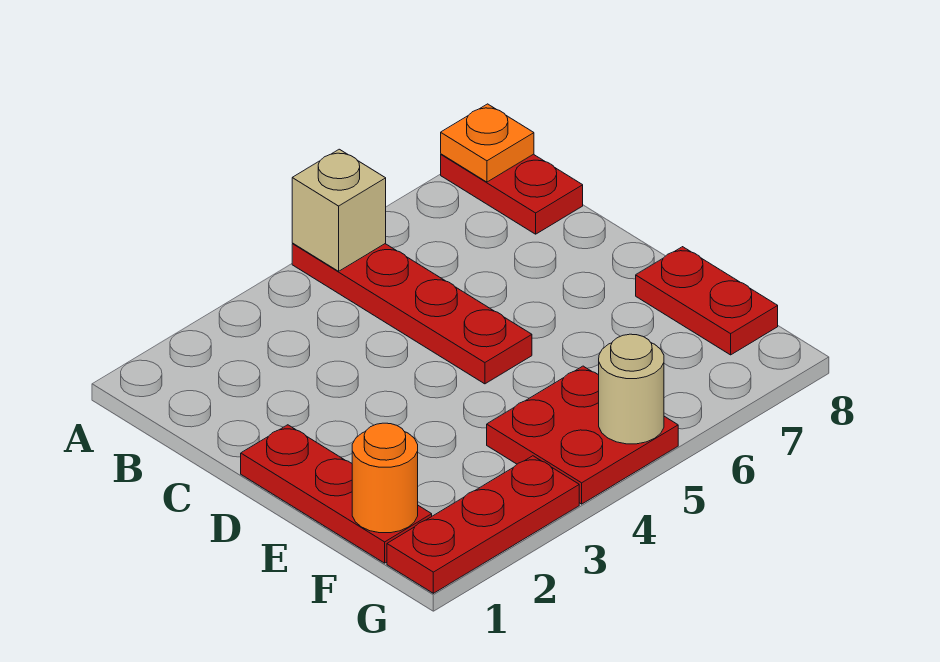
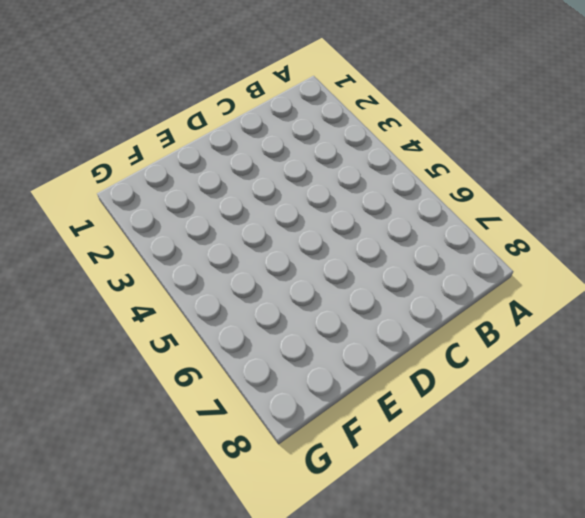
none -> red plate A5:D5 level 1
none -> red plate A8:B8 level 1

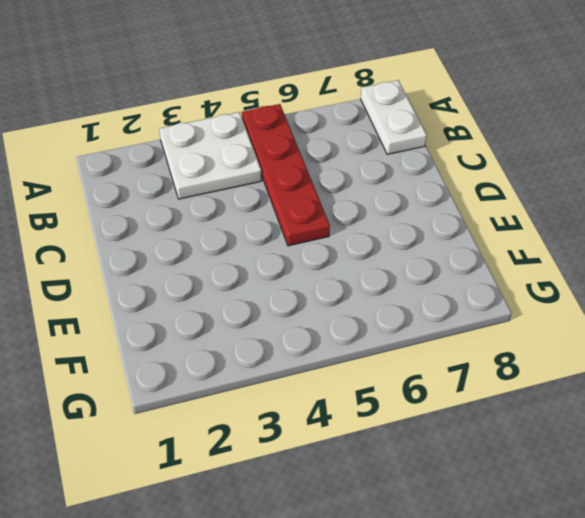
white plate A3:B4 level 1 -> none
white plate A8:B8 level 1 -> red plate A8:B8 level 1
none -> red plate D1:F1 level 1
none -> red plate E8:F8 level 1

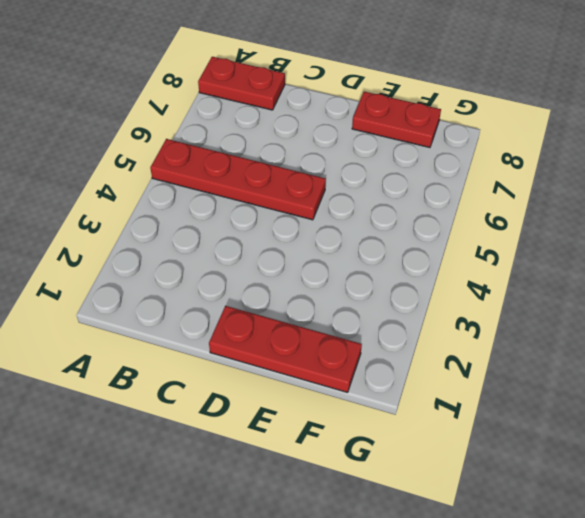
none -> red plate F4:G5 level 1
none -> red plate G1:G3 level 1

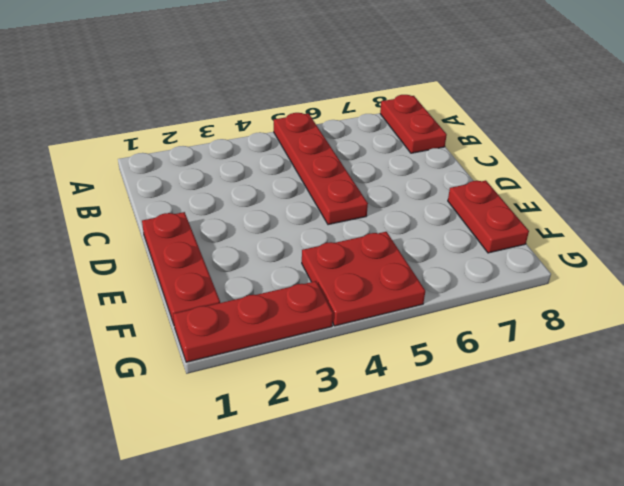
none -> tan brick A5 level 2
none -> orange plate A8 level 2

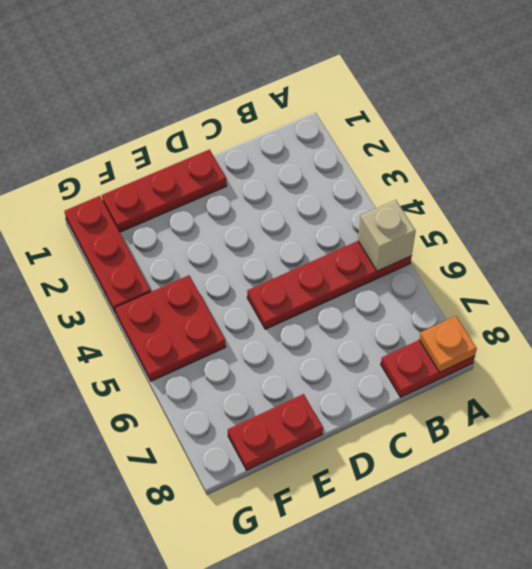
none -> orange round brick F1 level 2
none -> tan round brick G5 level 2

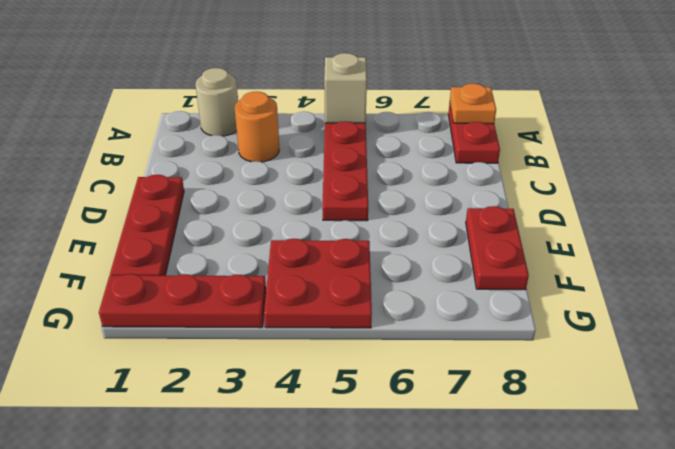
tan round brick A2 level 1 -> tan round brick G5 level 2
orange round brick B3 level 1 -> orange round brick F1 level 2

